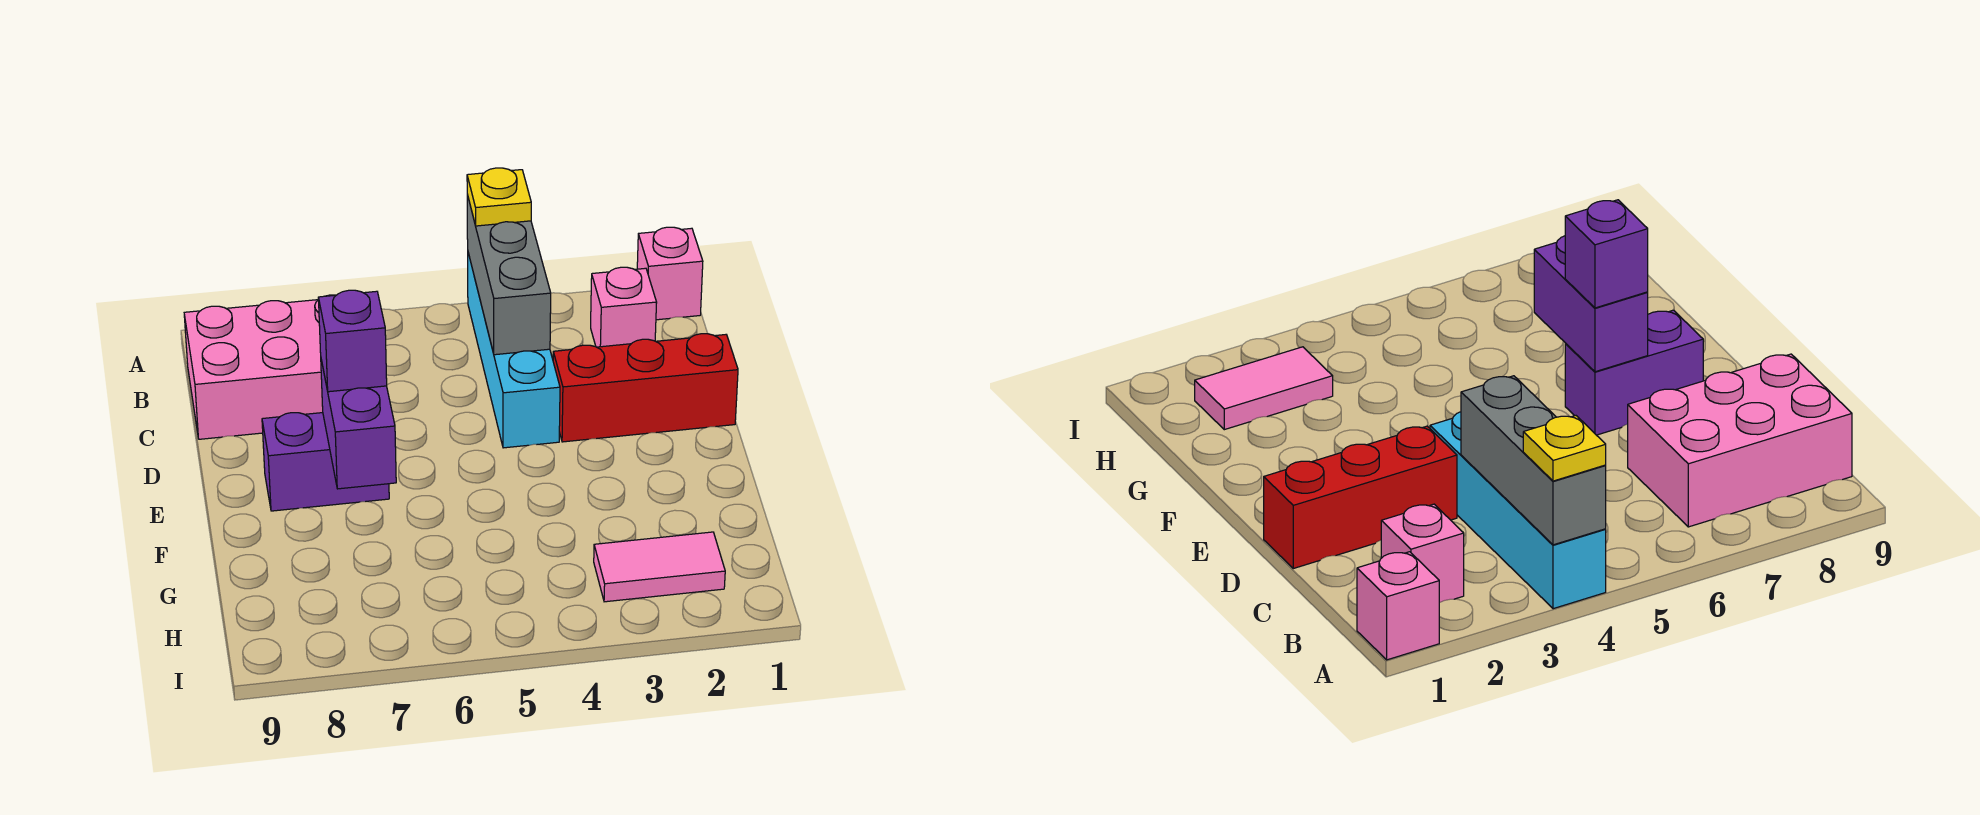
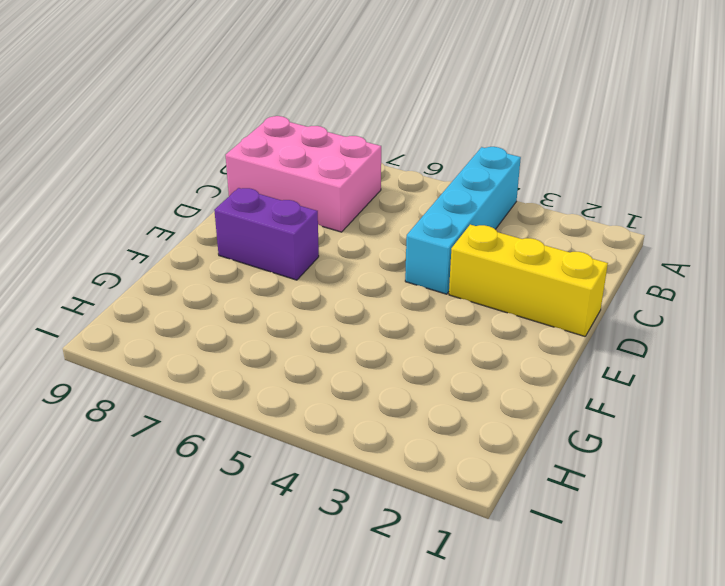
yellow brick D1:D3 level 1 -> red brick D1:D3 level 1
none -> pink brick A1 level 1
none -> pink brick B2 level 1

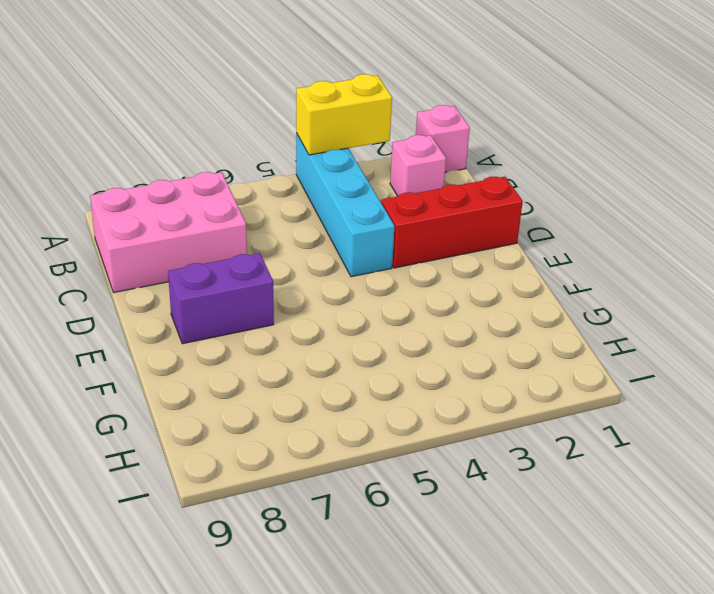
yellow brick A3:A4 level 2 -> grey brick A4:C4 level 2
none -> pink tile H2:H3 level 1
none -> purple brick E7:F7 level 2

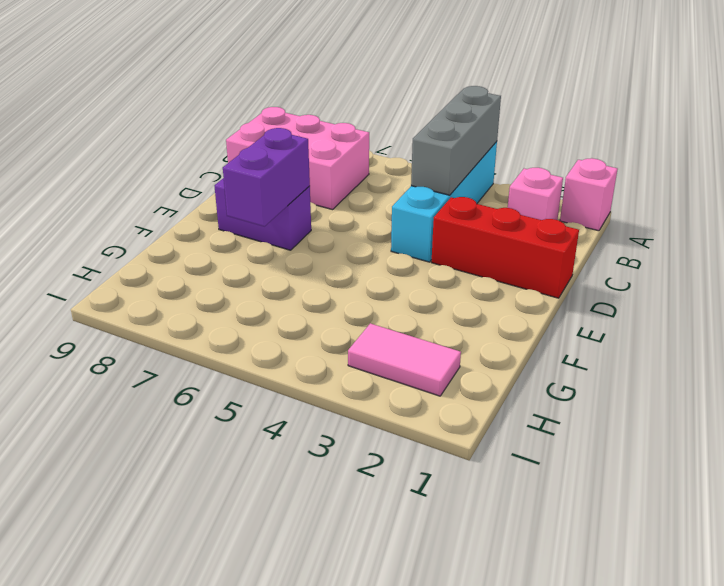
none -> yellow plate A4 level 3
none -> purple brick E7 level 3

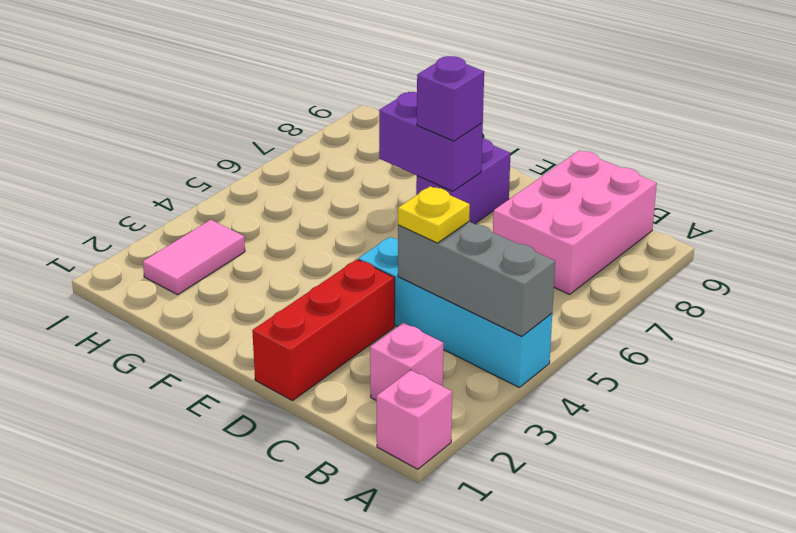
yellow plate C4 level 3 -> yellow plate A4 level 3

